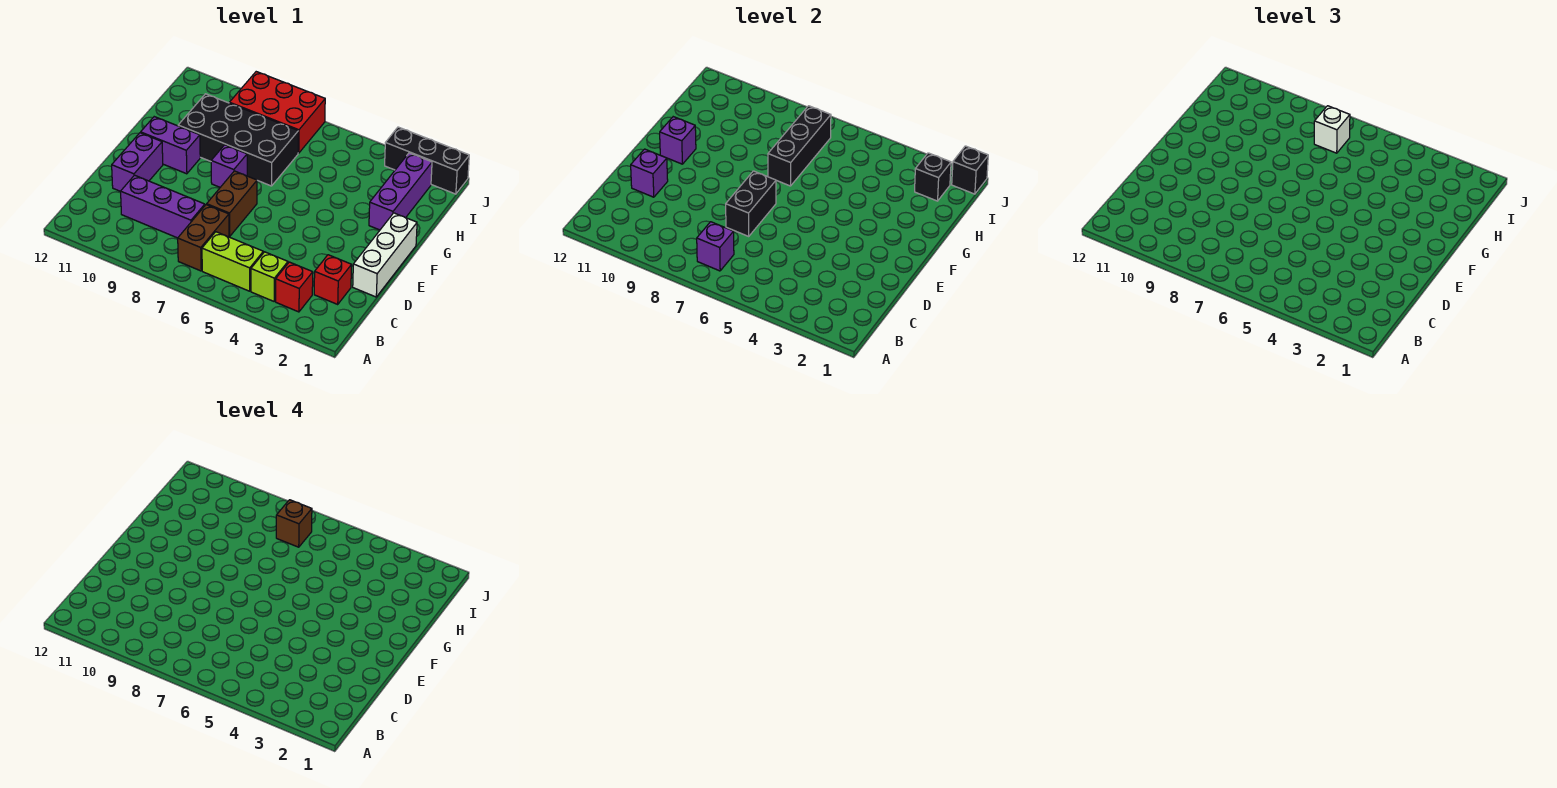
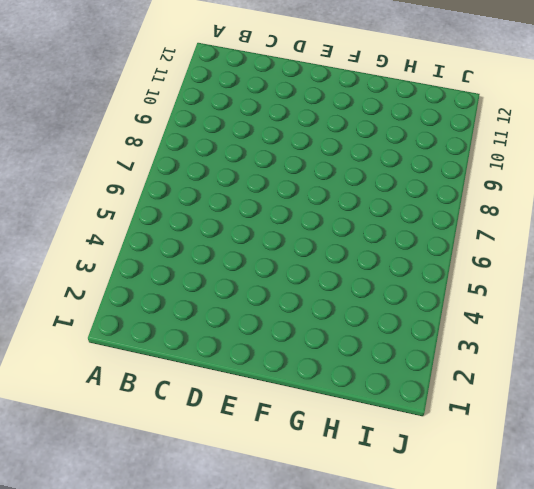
none -> red brick B3 level 1
none -> lime brick B4 level 1
none -> lime brick B5:B6 level 1

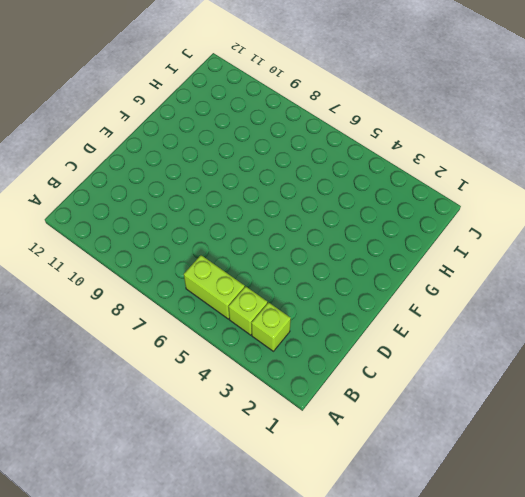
lime brick B3 level 1 -> red brick B3 level 1
none -> brown brick B7:C7 level 1
none -> red brick C2 level 1
none -> purple brick C8:C10 level 1

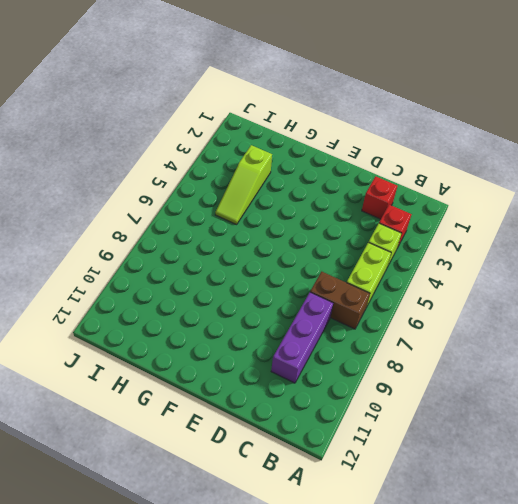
lime slope H3:H5 level 1 top 3 -> none
none -> white brick D1:F1 level 1
none -> brown brick D7:E7 level 1
none -> purple brick D11:E11 level 1

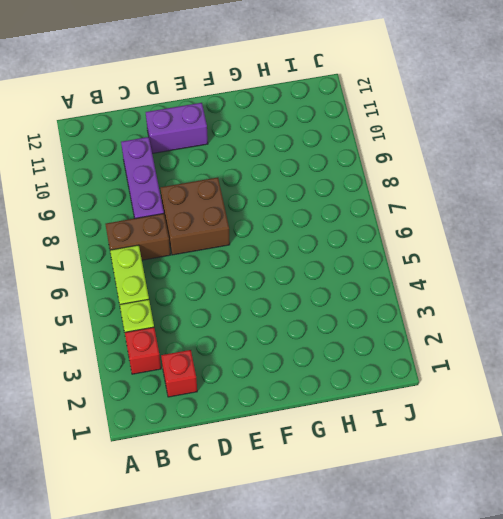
brown brick D7:E8 level 1 -> brown brick D7:E7 level 1
none -> white brick D1:F1 level 1
none -> purple brick F8 level 1
none -> purple brick F10:F11 level 1

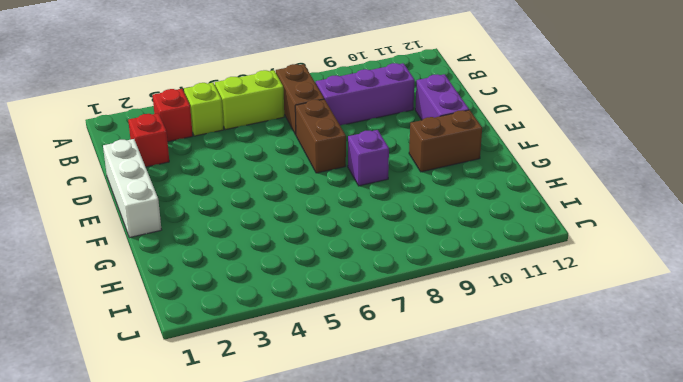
brown brick F10:F11 level 1 -> purple brick F10:F11 level 1
none -> purple brick G2:I2 level 1
none -> black brick G7:H10 level 1
none -> red brick I7:J9 level 1

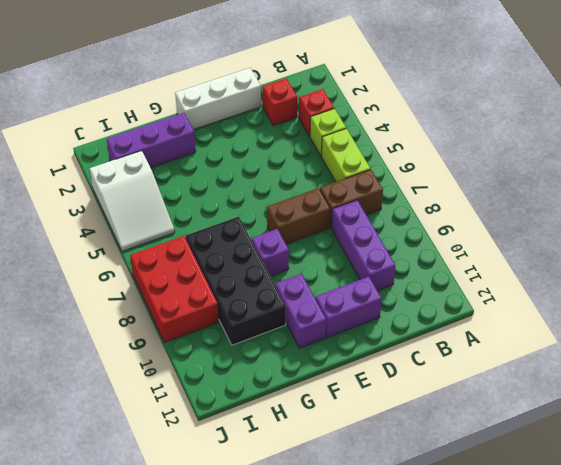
white slope I3:J5 level 1 top 3 -> black brick J1:J3 level 1
none -> purple brick B7 level 2
none -> black brick D7:E7 level 2
none -> purple brick D11 level 2

